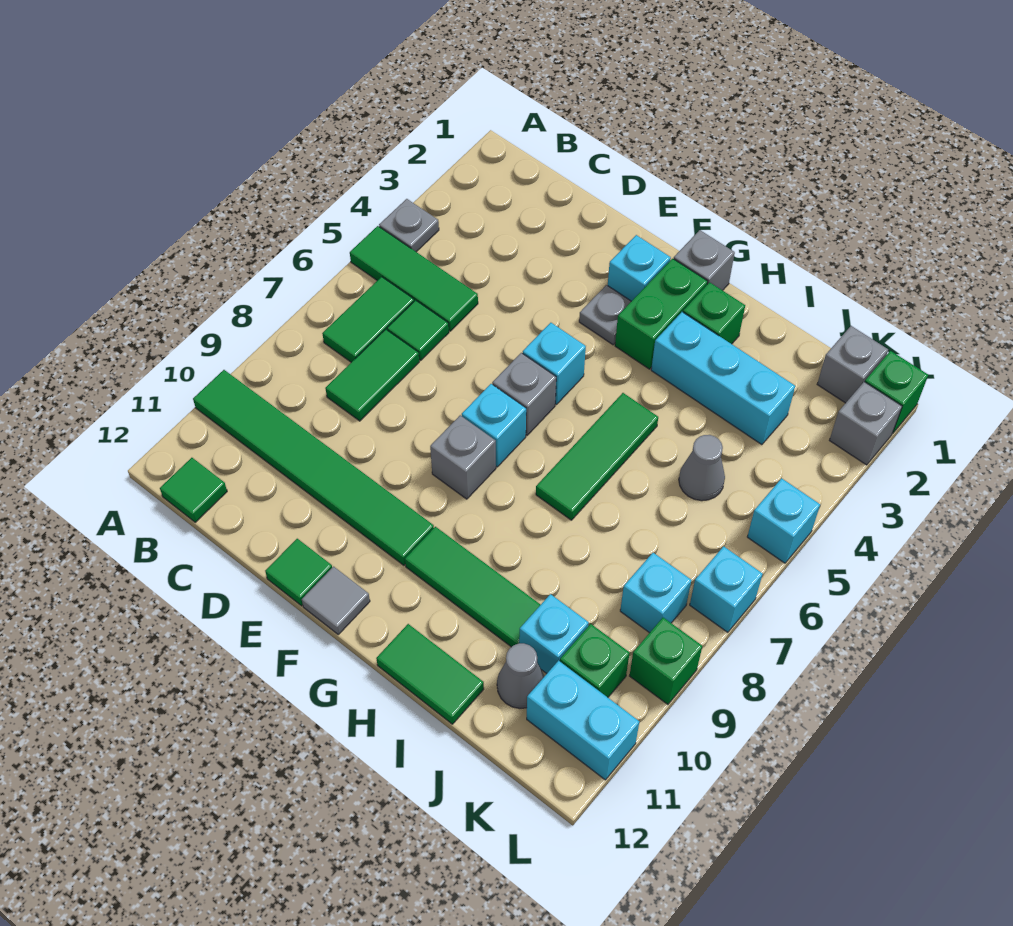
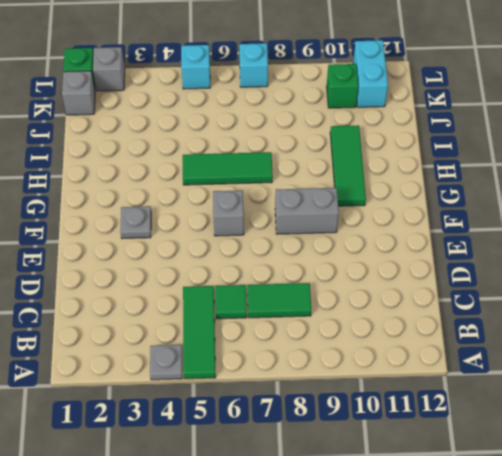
grey brick F8:F9 level 1 -> grey brick F8 level 1
none -> green tile A10:F10 level 1
none -> green tile B6:B7 level 1
none -> green tile B12 level 1
none -> green tile E12 level 1

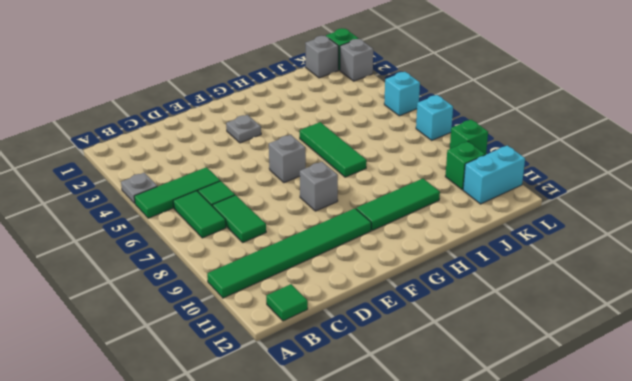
none -> green tile E12 level 1
none -> cyan brick F2 level 1
none -> cyan brick F5 level 1
none -> cyan brick F7 level 1

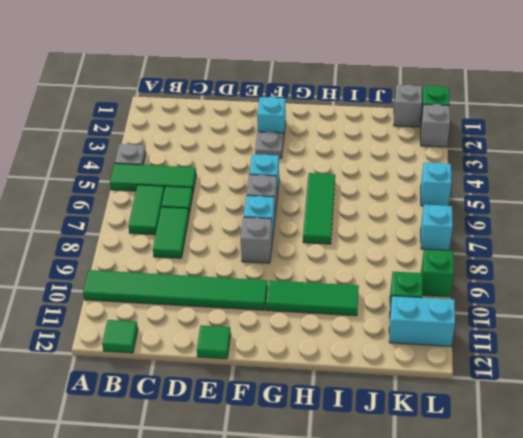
none -> grey tile F12 level 1
none -> grey brick G1 level 1
none -> green brick G2:G3 level 1
none -> green brick H2 level 1

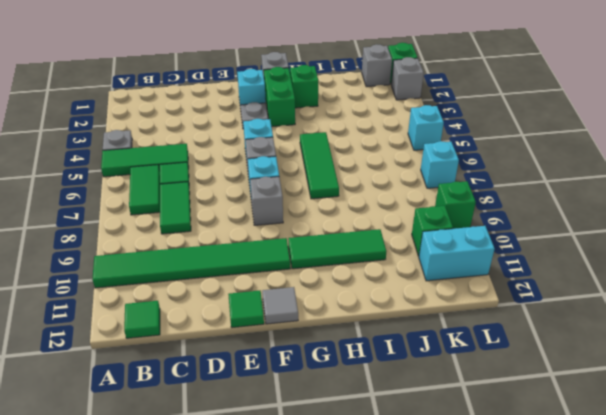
none -> cyan brick H3:J3 level 1
none -> green tile H12:I12 level 1
none -> grey cone J5 level 1
none -> cyan brick J10 level 1

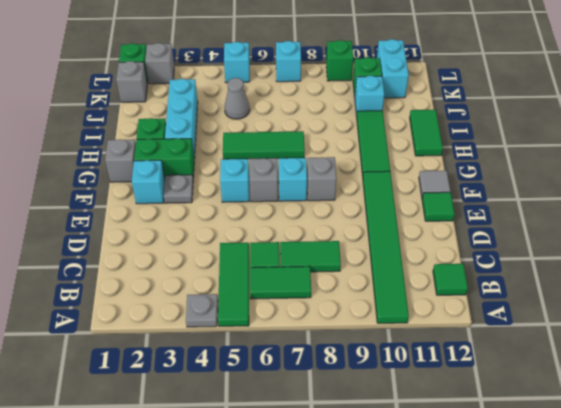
none -> grey cone J11 level 1
none -> cyan brick K8 level 1

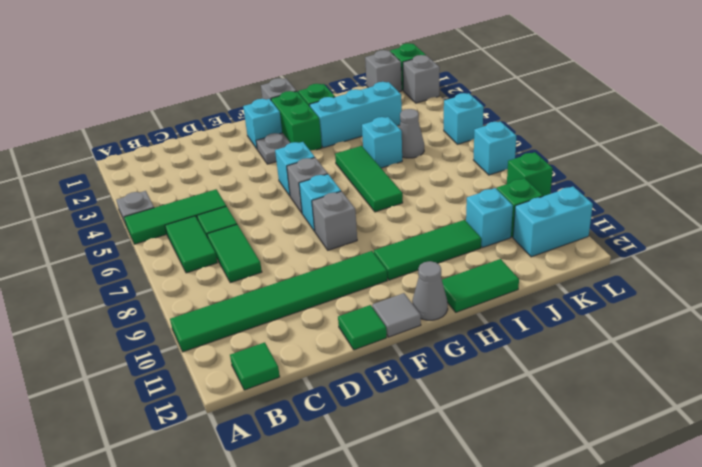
grey cone G12 level 1 -> grey cone J11 level 1
cyan brick I5 level 1 -> cyan brick K8 level 1

